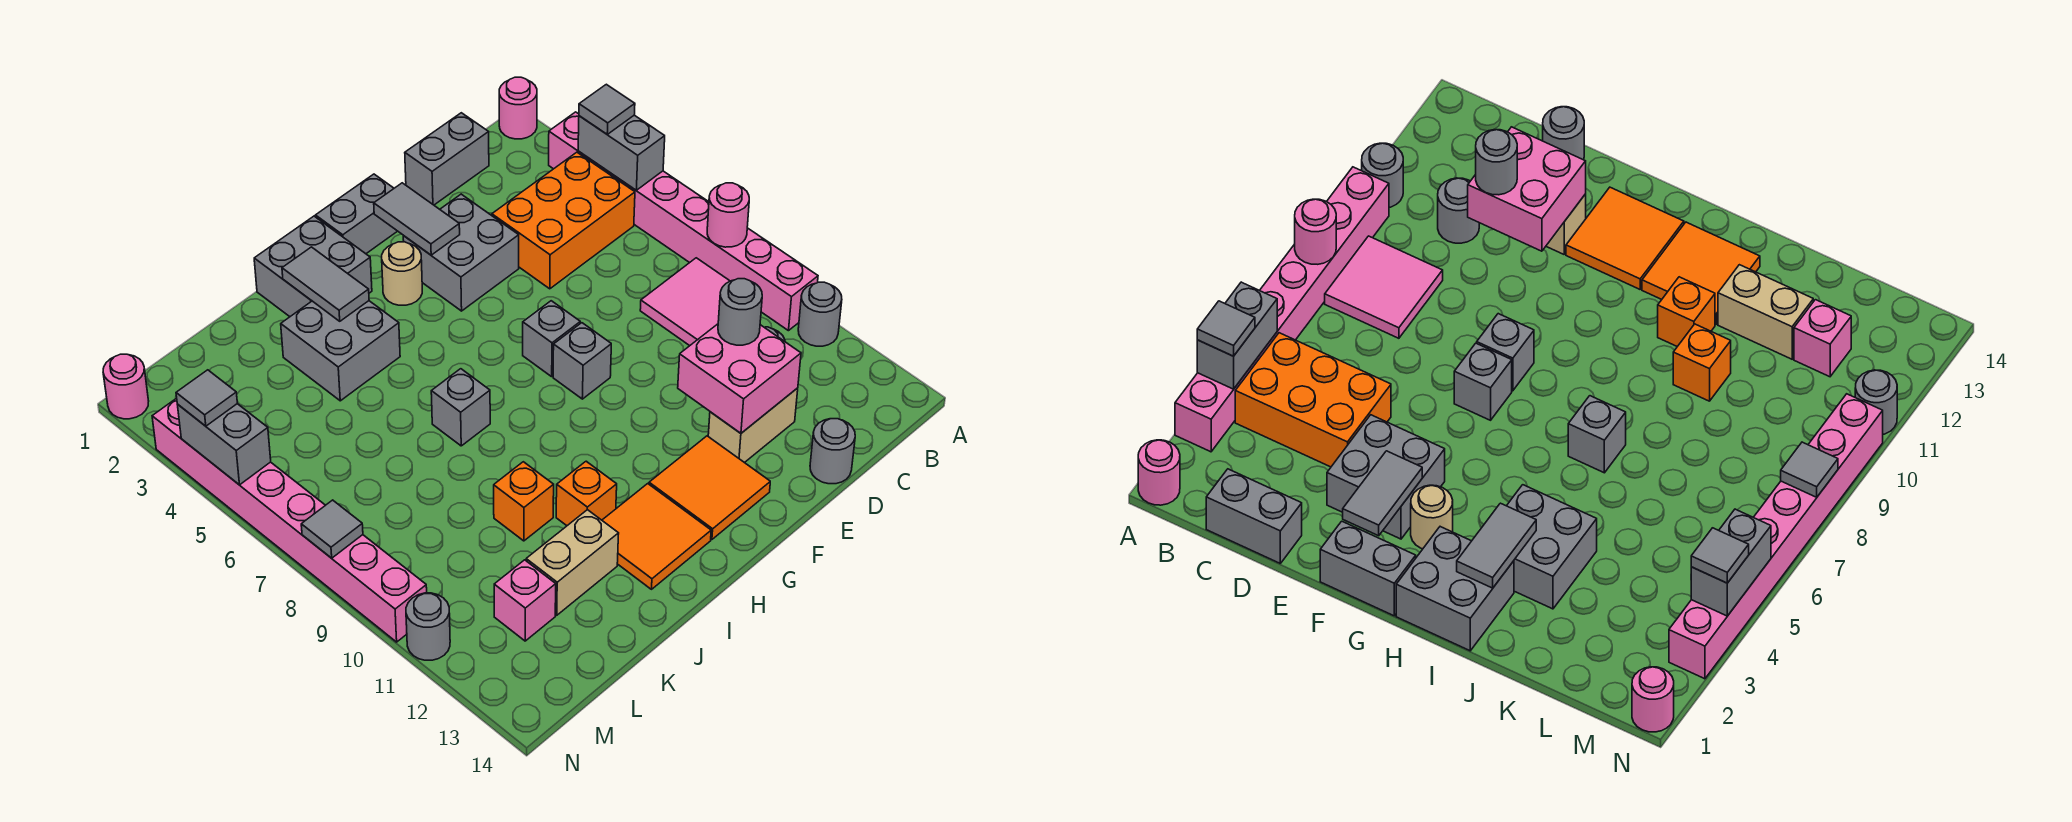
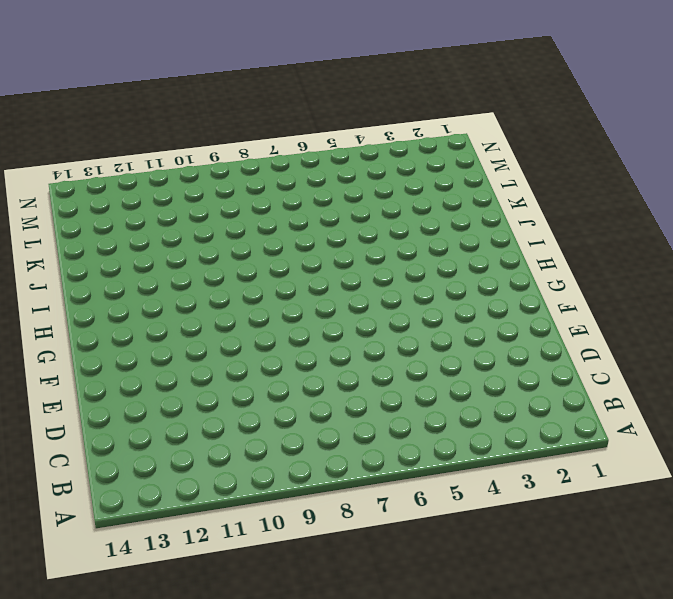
none -> pink round brick A1 level 1
none -> pink brick A3:A10 level 1
none -> grey round brick A11 level 1
none -> orange brick B4:D5 level 1

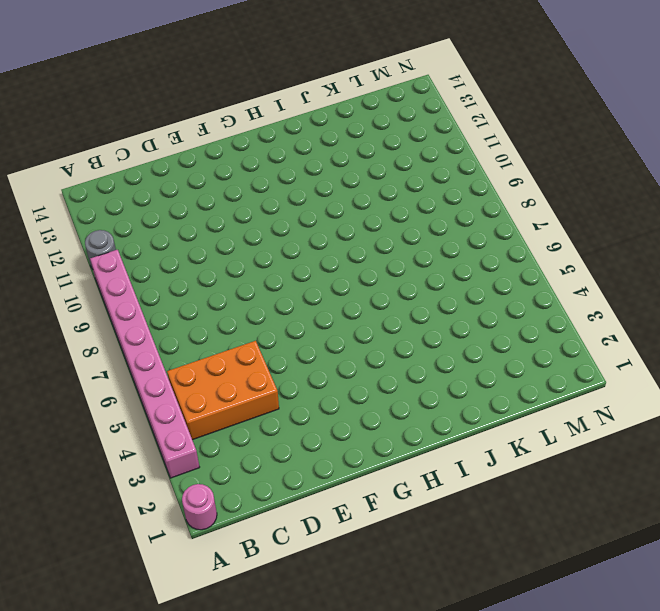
none -> pink tile B8:C9 level 1
none -> grey brick C1:D1 level 1
none -> grey round brick C11 level 1
none -> tan brick D12:E12 level 1

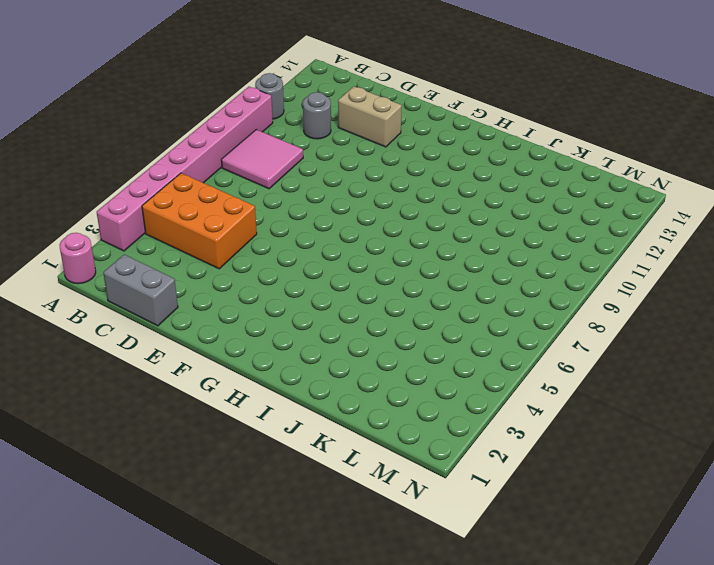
none -> grey round brick D14 level 1
none -> grey brick E3:F4 level 1
none -> grey brick F1:G1 level 1
none -> grey brick F7 level 1

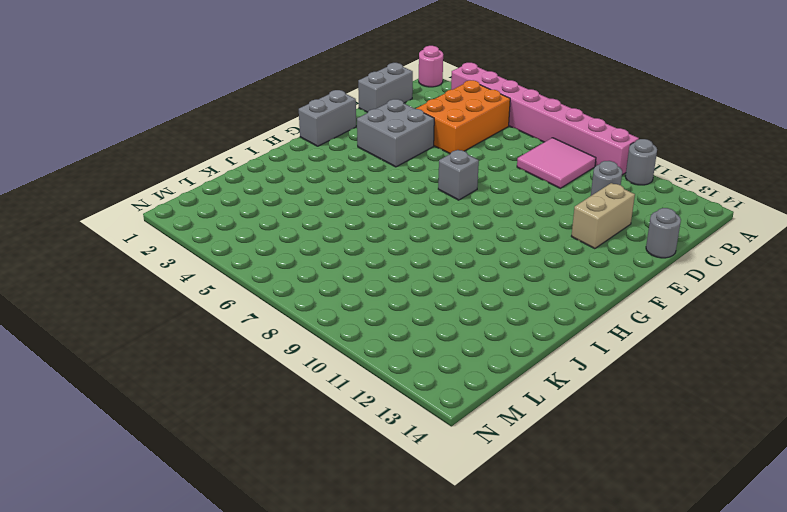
none -> grey brick F8 level 1
none -> orange tile F12:G13 level 1
none -> tan round brick G3 level 1
none -> grey brick H1:I2 level 1

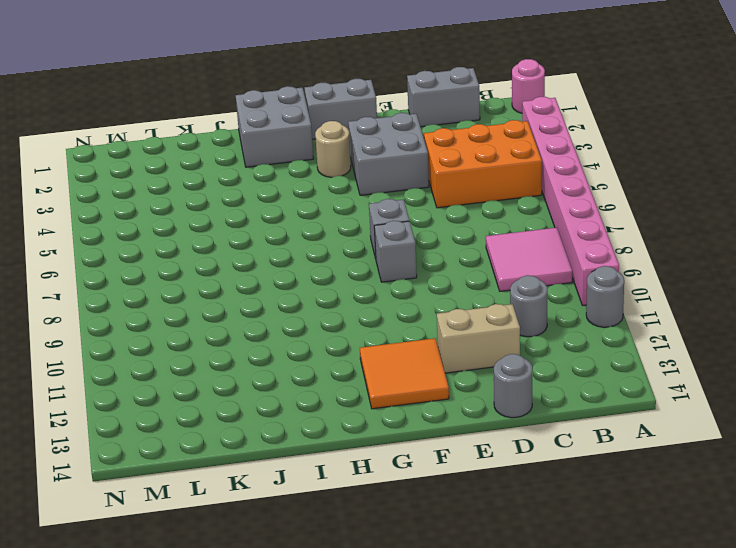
none -> orange tile H12:I13 level 1
none -> grey brick I3:J4 level 1
none -> grey brick I7 level 1
none -> orange brick I11 level 1

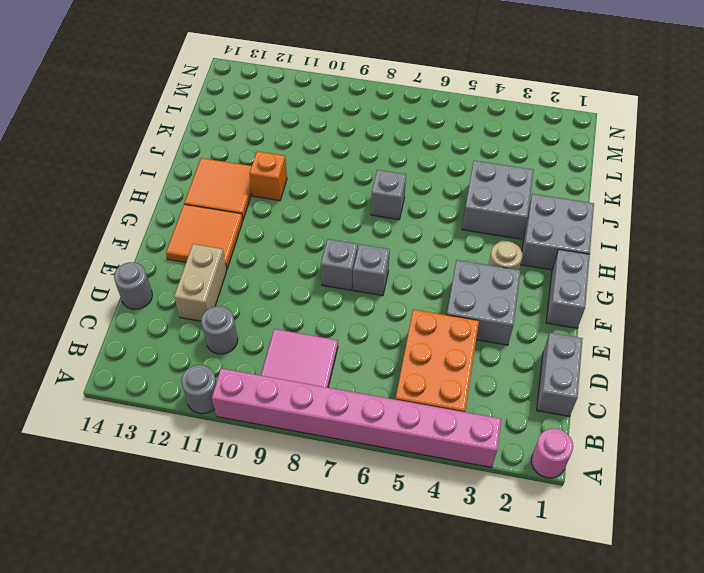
none -> orange brick J10 level 1
none -> tan brick J12:K12 level 1
none -> pink brick L12 level 1
none -> pink round brick N1 level 1

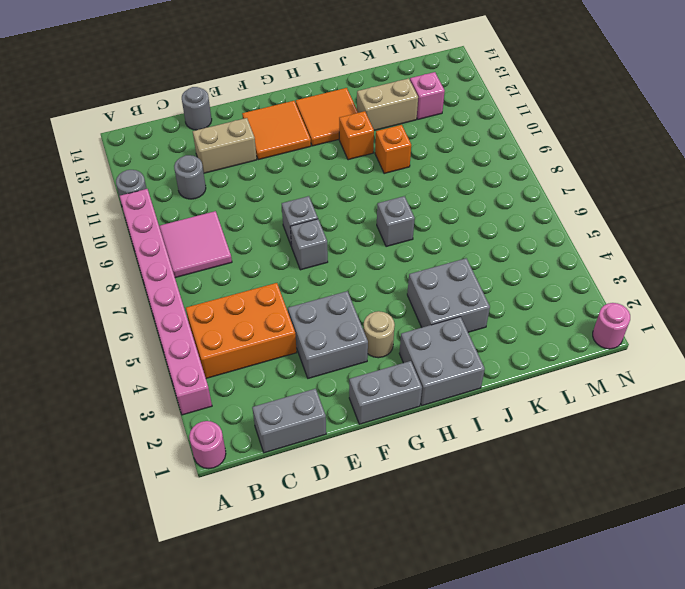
none -> pink brick N3:N10 level 1
none -> grey round brick N11 level 1
none -> grey brick A4:A5 level 2
none -> pink round brick A8 level 2

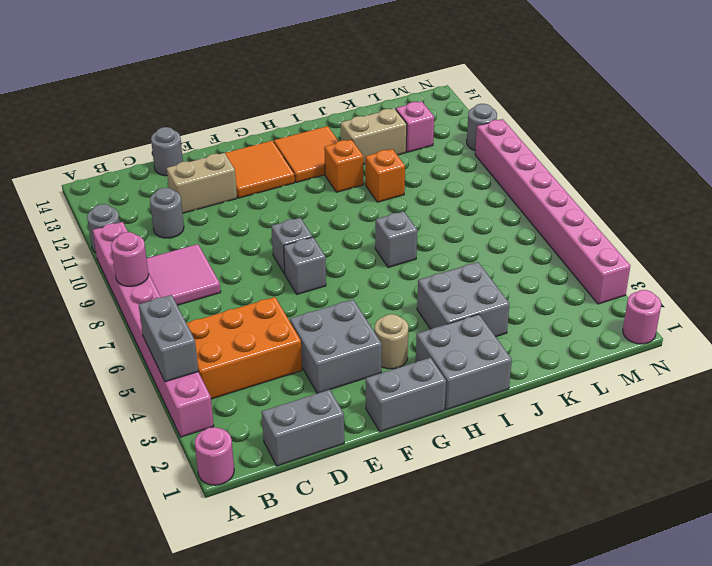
none -> pink brick D11:E12 level 2
none -> grey tile F2:F3 level 2
none -> grey tile I2:I3 level 2
none -> grey brick N4:N5 level 2

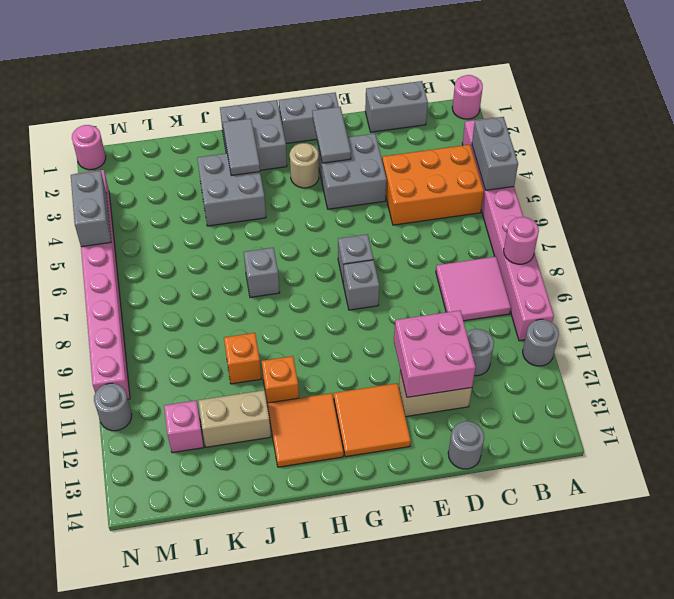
none -> grey tile N8 level 2
none -> grey tile A4 level 3
none -> grey round brick D11 level 3
none -> grey tile N4 level 3

